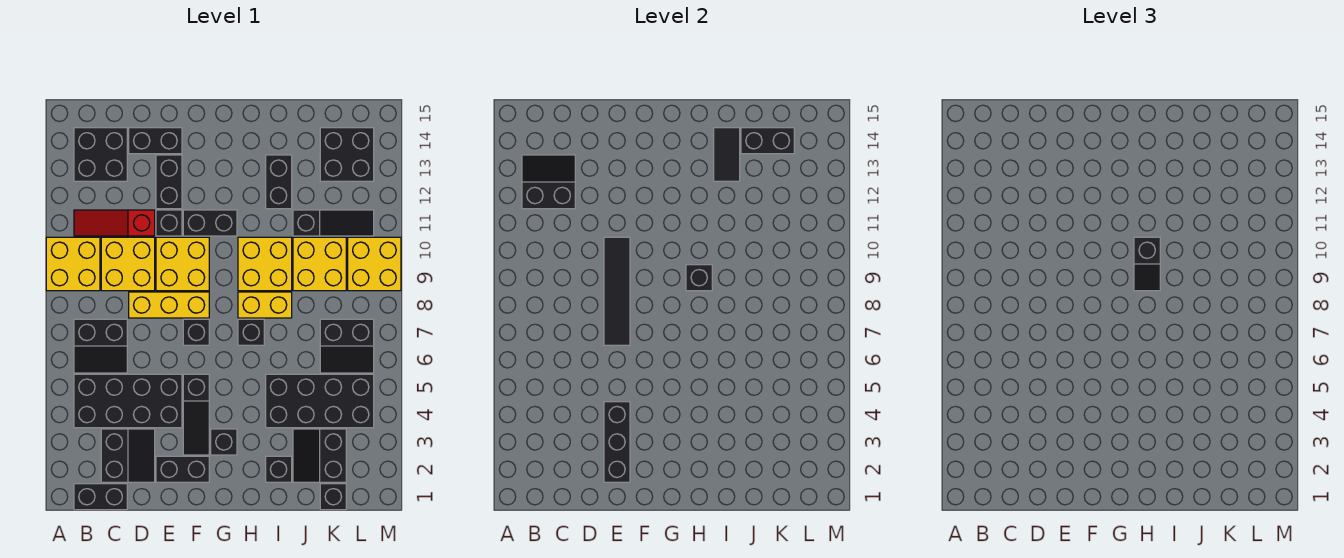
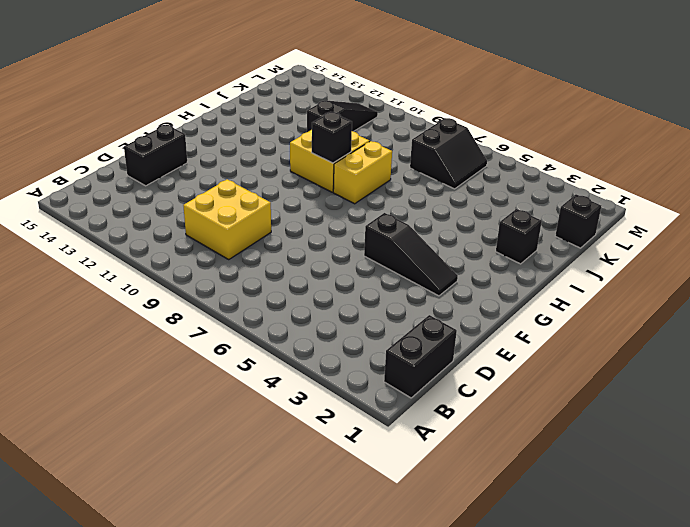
none -> yellow brick A9:B10 level 1
none -> black brick B4:E5 level 1
none -> black slope B6:C7 level 1 top 7
none -> red slope B11:D11 level 1 top D

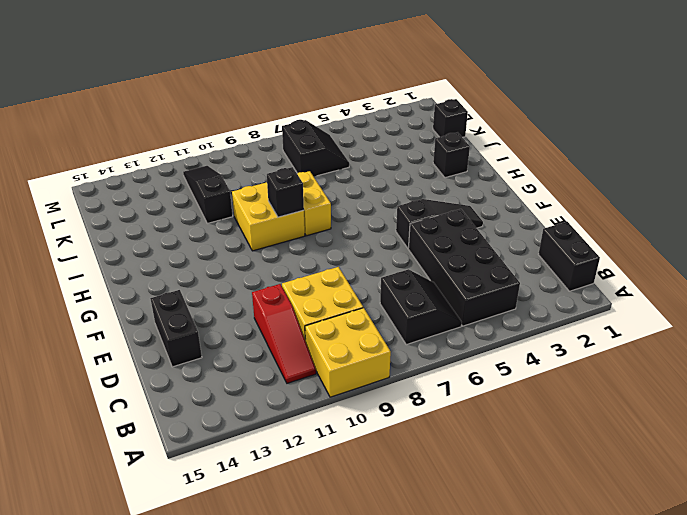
none -> black brick B13:C14 level 1
none -> black slope C2:D3 level 1 top C
none -> yellow brick D8:F8 level 1
none -> black brick E2:F2 level 1

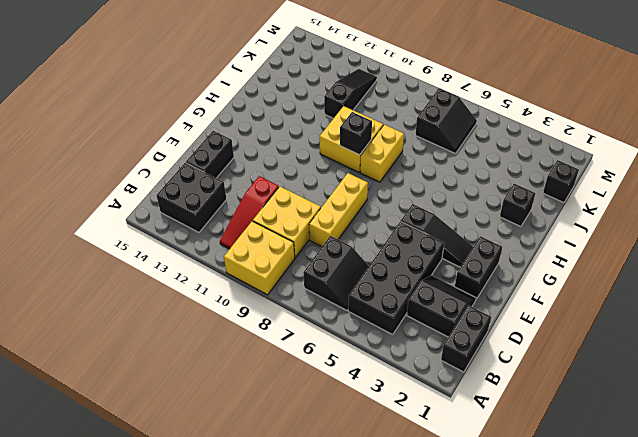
none -> yellow brick E9:F10 level 1
none -> black brick E11 level 1
none -> black brick E12:E13 level 1
none -> black brick F7 level 1

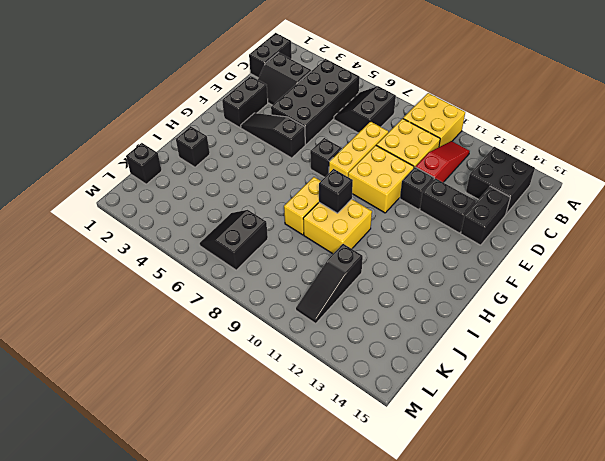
none -> black brick F11:G11 level 1
none -> black brick G3 level 1
none -> black brick H7 level 1
none -> black brick I4:L5 level 1

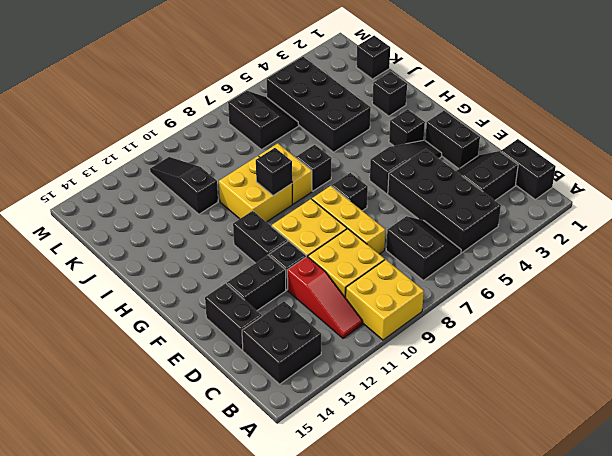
none -> black brick I12:I13 level 1
none -> black slope J2:K3 level 1 top K
none -> yellow brick J9:K10 level 1
none -> black brick K13:L14 level 1

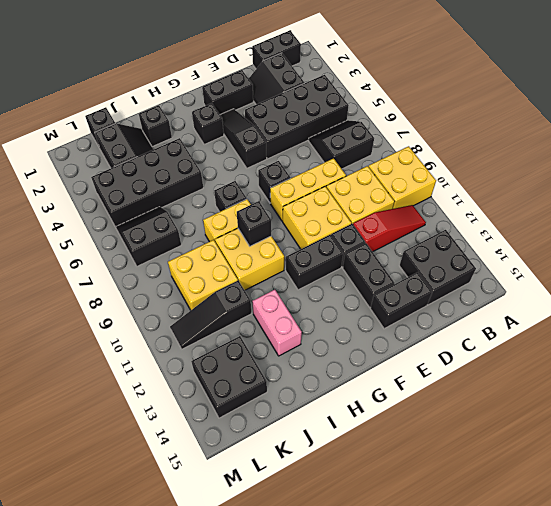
pink brick I12:I13 level 1 -> black brick I12:I13 level 1
none -> yellow brick L9:M10 level 1
none -> black slope B12:C13 level 2 top 12
none -> black brick E2:E4 level 2
none -> black tile E7:E10 level 2

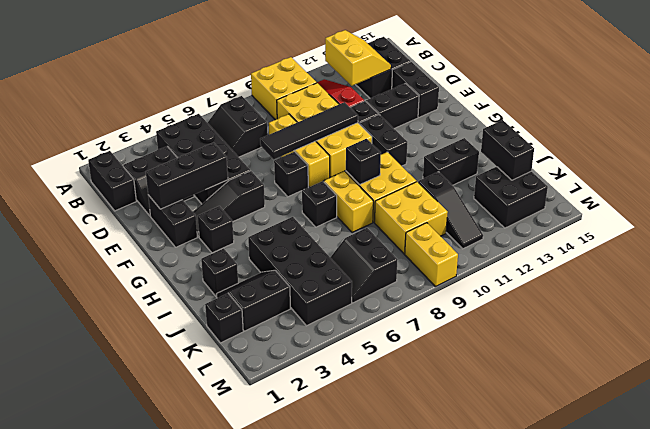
yellow slope B12:C13 level 2 top 12 -> black slope B12:C13 level 2 top 12
yellow brick L9:M9 level 1 -> yellow brick L9:M10 level 1
none -> black tile I13:I14 level 2
none -> black slope H9:H10 level 3 top 10

